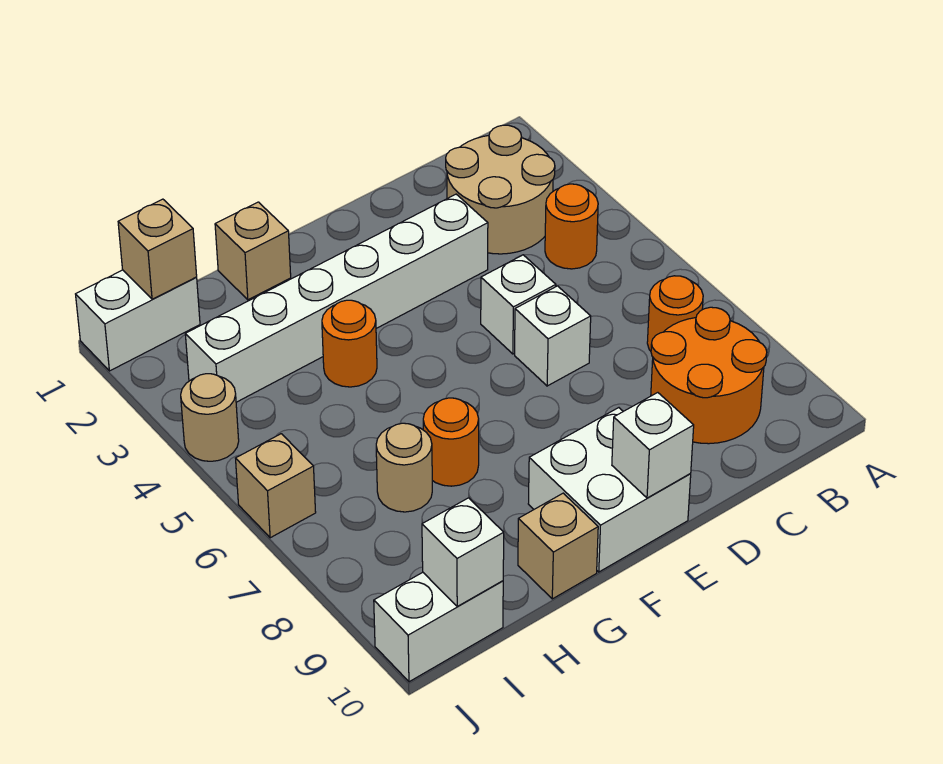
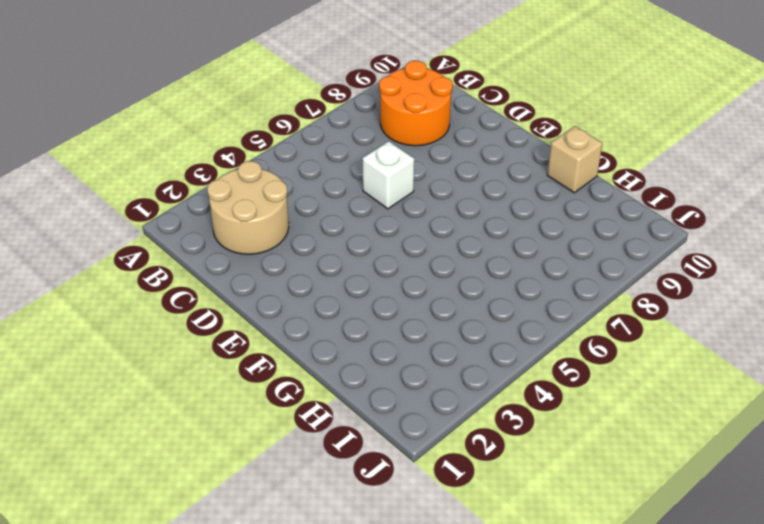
none -> orange round brick B4 level 1
none -> orange round brick B7 level 1
none -> white brick D3:I3 level 1

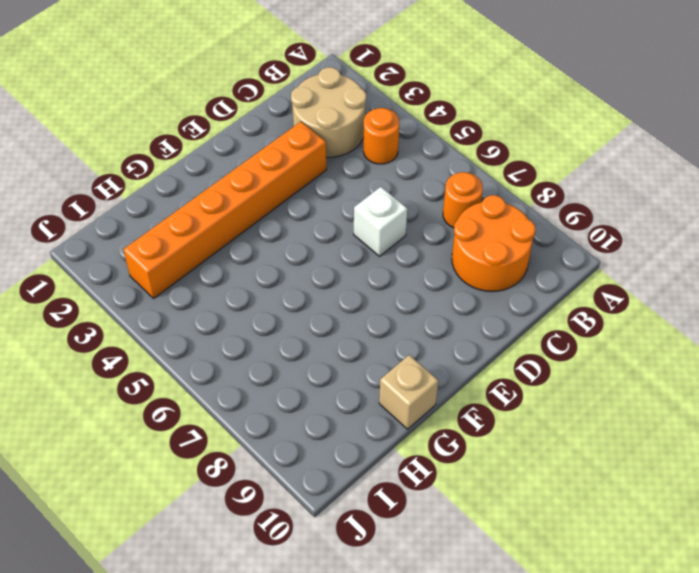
orange brick D3:I3 level 1 -> white brick D3:I3 level 1
none -> white brick D5 level 1
none -> white brick E9:F10 level 1
none -> tan brick G1 level 1

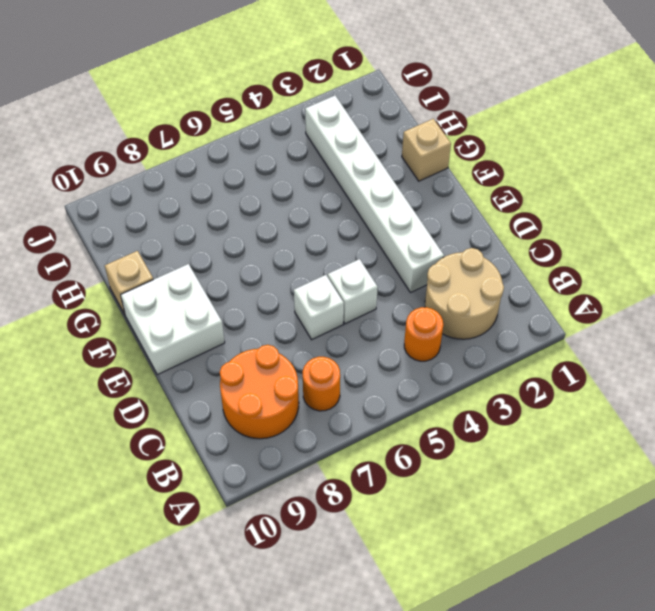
none -> orange round brick G4 level 1
none -> orange round brick G7 level 1
none -> tan round brick H7 level 1

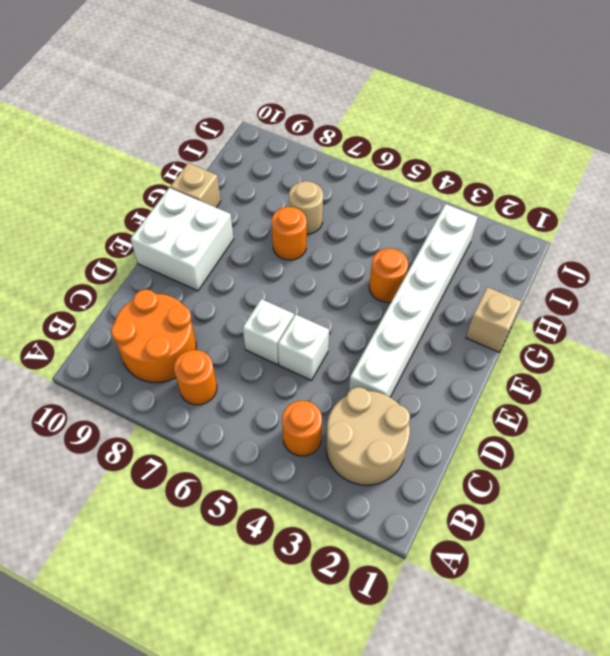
none -> white brick I1:J1 level 1
none -> white brick I10:J10 level 1
none -> tan round brick J4 level 1

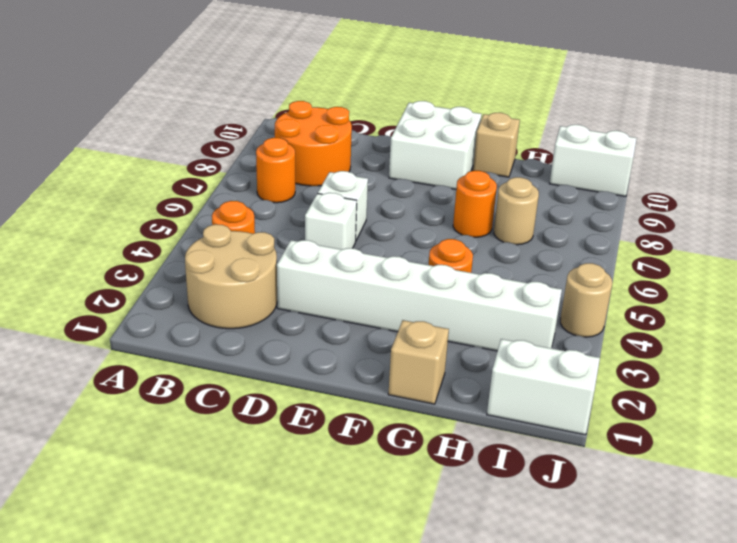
none -> tan brick J6 level 1
none -> white brick E10 level 2
none -> tan brick I1 level 2

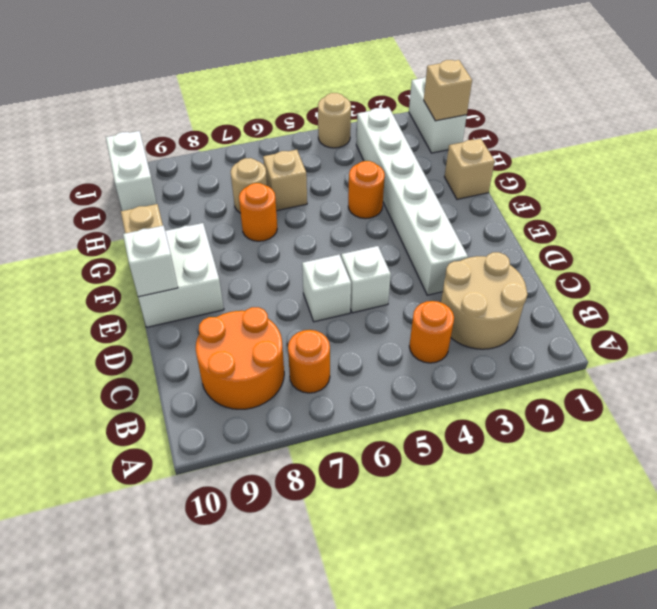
tan brick H6 level 1 -> tan brick J6 level 1
none -> white brick I10 level 2

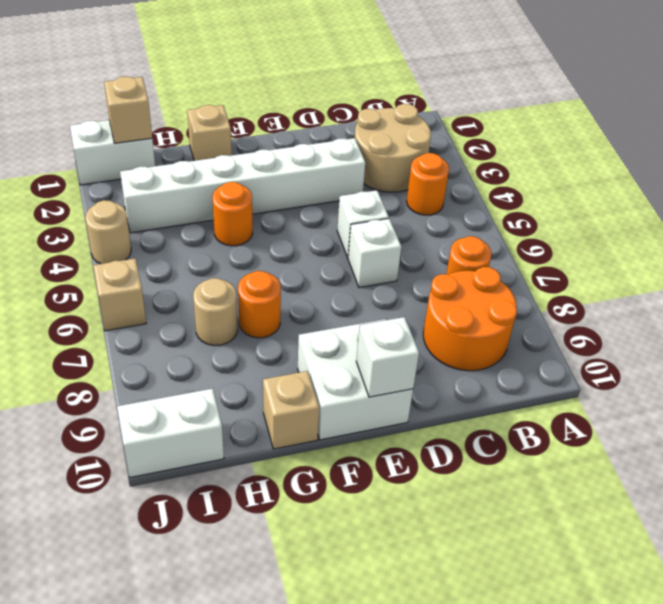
none -> white brick I10 level 2

